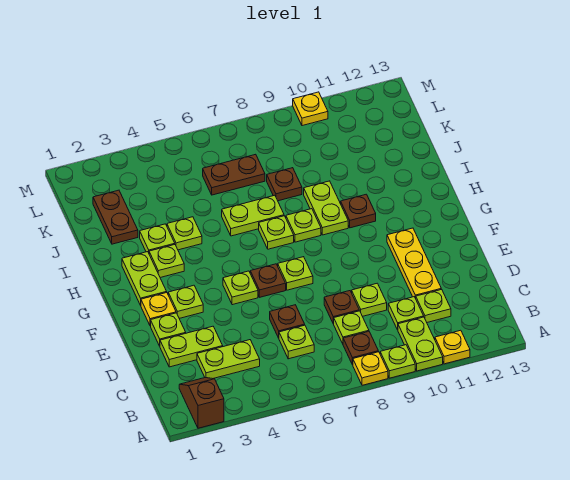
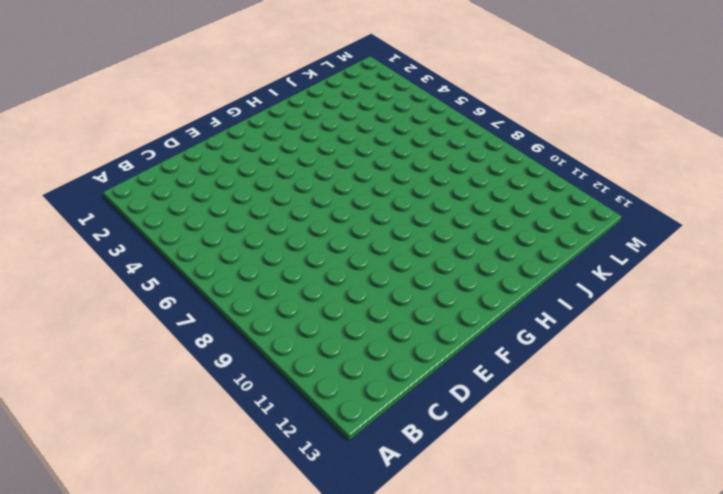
none -> brown slope A2:B2 level 1 top A
none -> yellow plate A8 level 1
none -> lime plate A9 level 1
none -> lime plate A10:B10 level 1

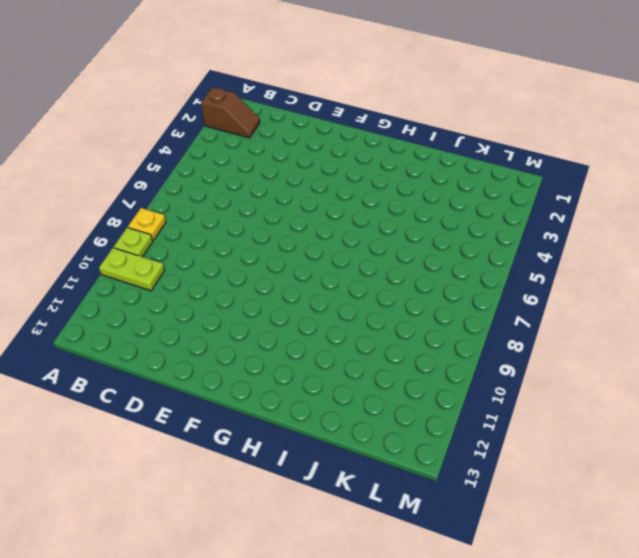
none -> yellow plate A11 level 1
none -> brown plate B8 level 1
none -> lime plate C3:C4 level 1
none -> lime plate C6 level 1

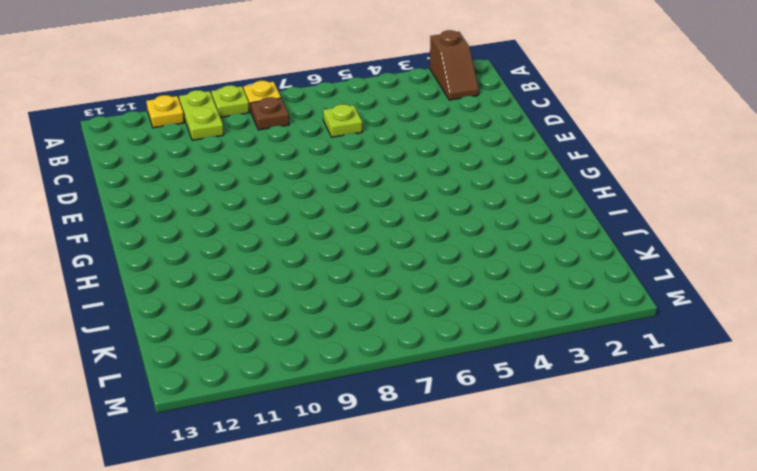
none -> lime plate C3:C4 level 1
none -> lime plate C8 level 1
none -> lime plate C10 level 1
none -> lime plate C11 level 1

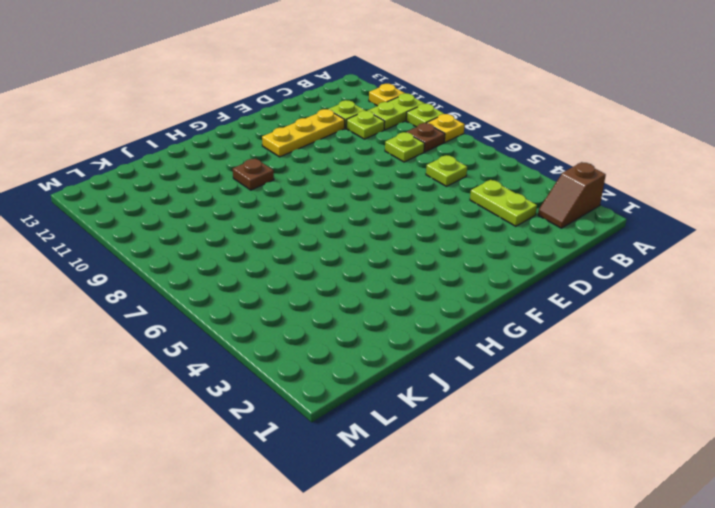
none -> lime plate D2:D3 level 1
none -> brown plate D6 level 1
none -> brown plate D8 level 1
none -> lime plate D9 level 1

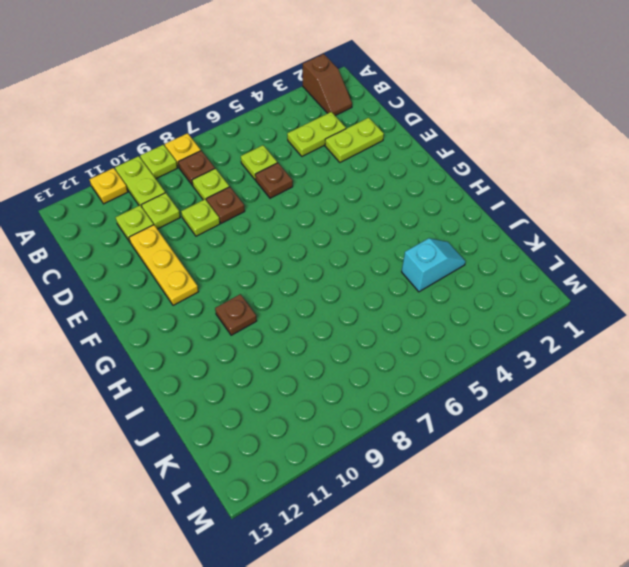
cyan slope J3:J4 level 1 top 4 -> none
none -> lime plate E2 level 1
none -> yellow plate F2 level 1
none -> lime plate F3 level 1
none -> lime plate F5 level 1

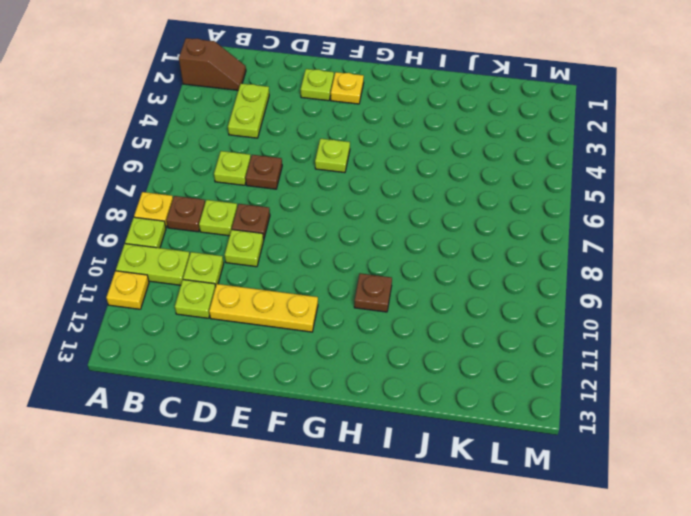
none -> lime plate D2:D3 level 1
none -> lime plate F3 level 1
none -> brown plate F6 level 1
none -> lime plate F7 level 1

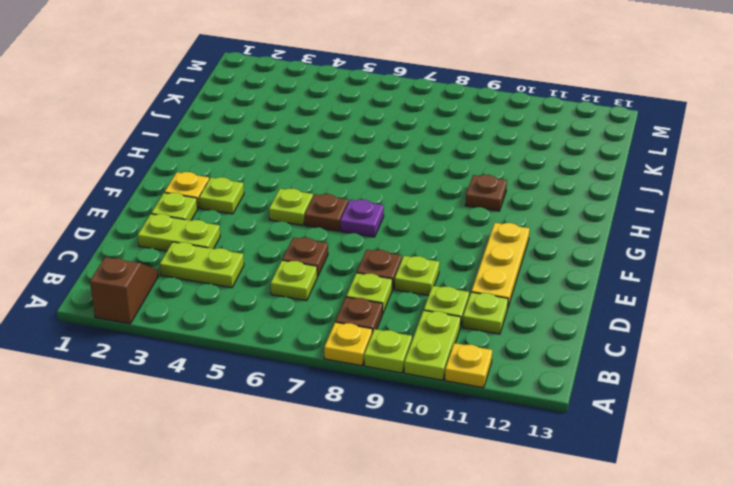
purple plate F7 level 1 -> lime plate F7 level 1
none -> lime plate G2:H2 level 1
none -> lime plate H3 level 1
none -> lime plate H7 level 1
none -> lime plate H8 level 1

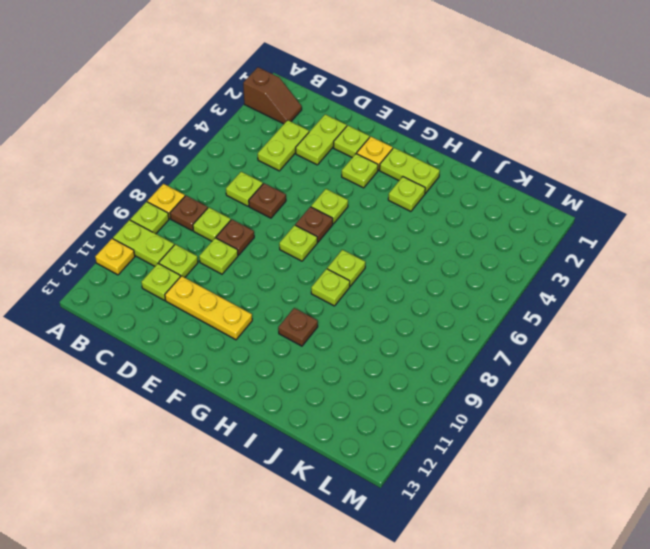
none -> lime plate H9:I9 level 1
none -> lime plate I3 level 1
none -> lime plate I4 level 1
none -> lime plate I6:I7 level 1

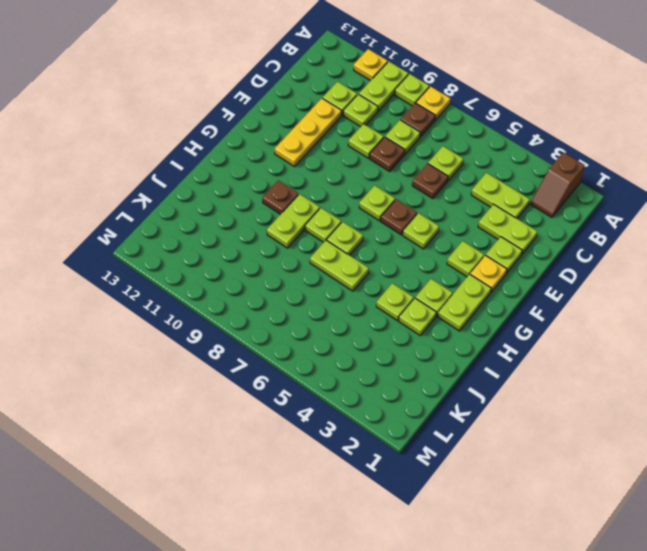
none -> brown plate J2:K2 level 1
none -> brown plate J8 level 1
none -> brown plate K6:K7 level 1
none -> yellow plate M10 level 1

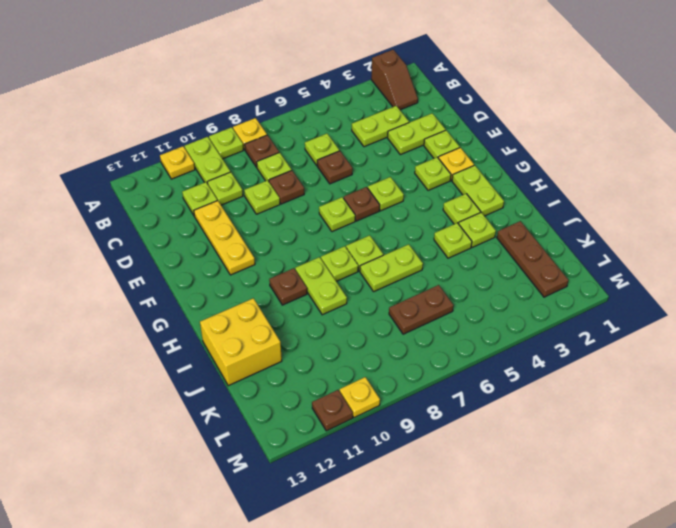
yellow brick I12:J13 level 1 -> none
brown plate J2:L2 level 1 -> brown plate J2:K2 level 1
brown plate M11 level 1 -> brown plate J8 level 1

